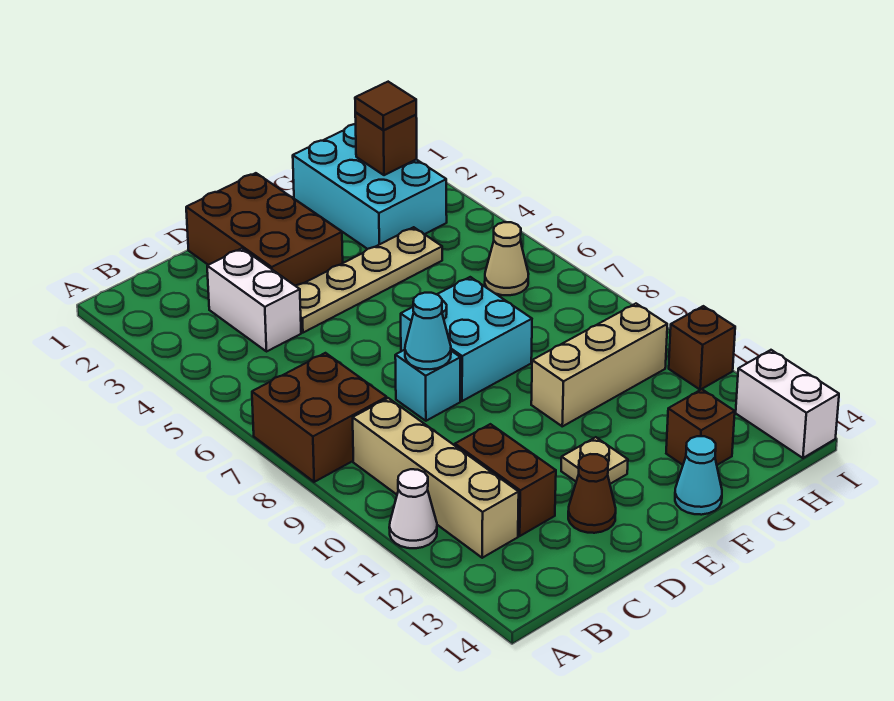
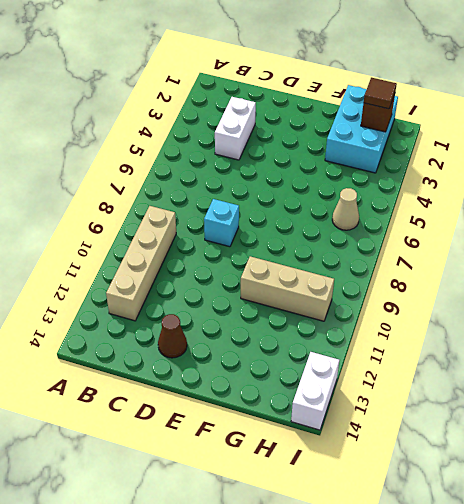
none -> brown brick A7:B8 level 1
none -> white cone A11 level 1
none -> brown brick C11:C12 level 1

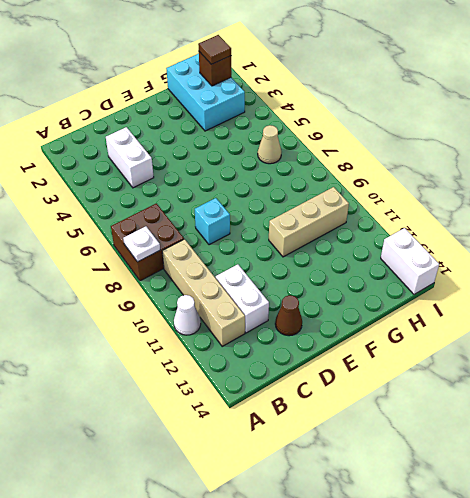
white plate A8 level 2 -> none
white brick C11:C12 level 1 -> brown brick C11:C12 level 1
none -> brown brick D1:E3 level 1
none -> tan plate D4:G4 level 1
none -> cyan brick E7:F8 level 1

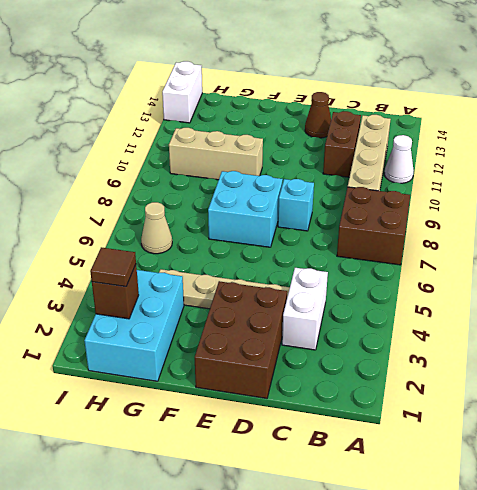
none -> tan plate E12 level 1
none -> cyan cone F14 level 1
none -> brown brick G13 level 1

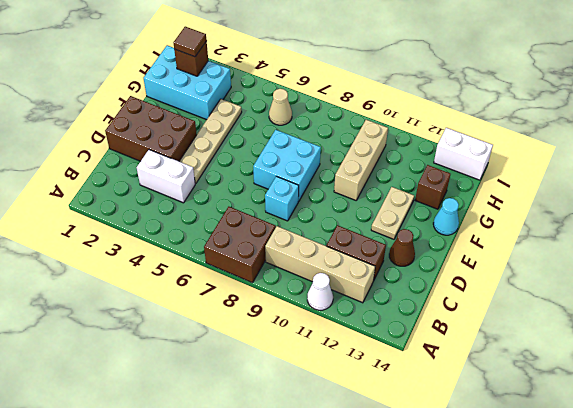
tan plate E12:F12 level 1 -> tan plate E12 level 1
none -> brown brick I11 level 1
none -> cyan cone D8 level 2

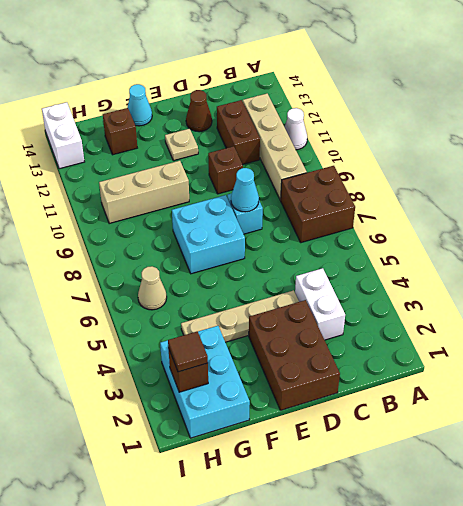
brown brick D10 level 1 -> brown brick I11 level 1

